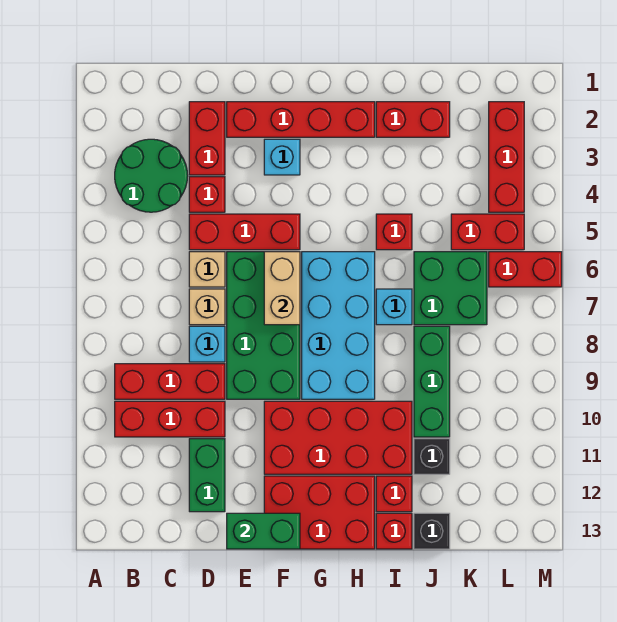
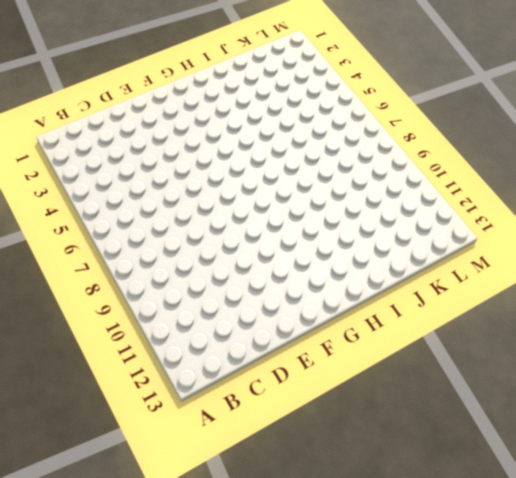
none -> green round brick B3:C4 level 1
none -> red brick B9:D9 level 1
none -> red brick B10:D10 level 1
none -> red brick D2:D3 level 1

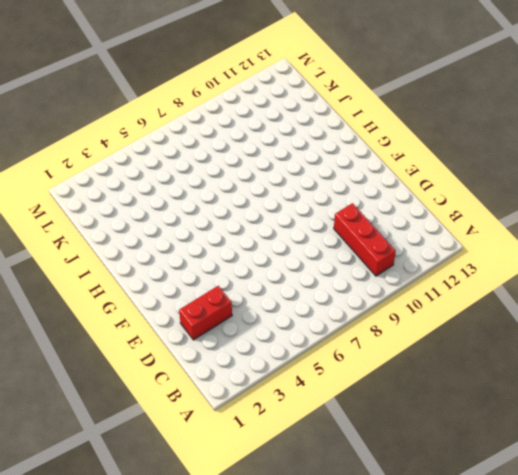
none -> green round brick B3:C4 level 1
none -> red brick B9:D9 level 1
none -> red brick D4 level 1
none -> red brick D5:F5 level 1

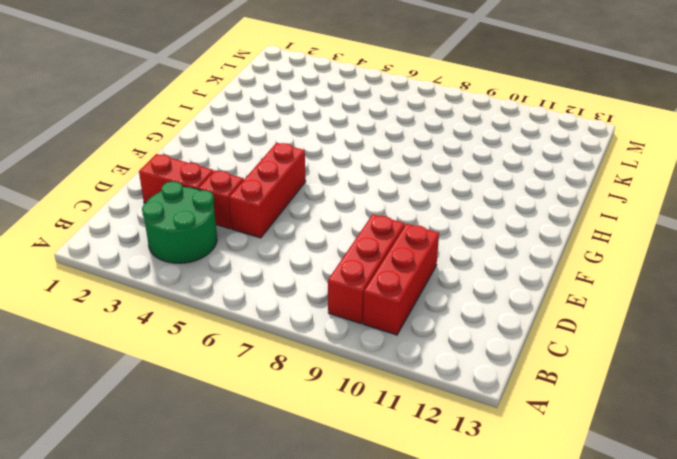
none -> tan brick D6 level 1
none -> tan brick D7 level 1
none -> cyan brick D8 level 1
none -> green brick D11:D12 level 1

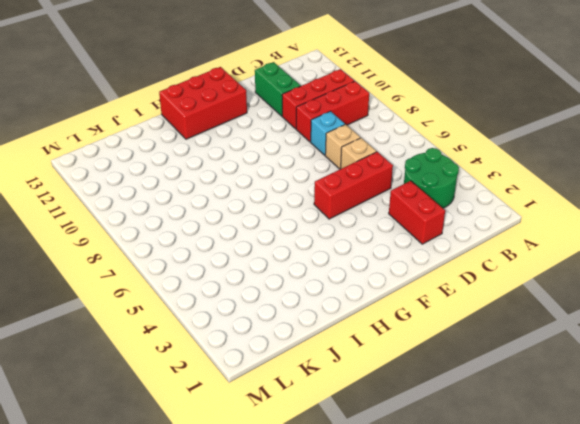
none -> red brick D4 level 1
none -> red brick E2:H2 level 1
none -> green brick E6:F9 level 1
none -> cyan brick F3 level 1

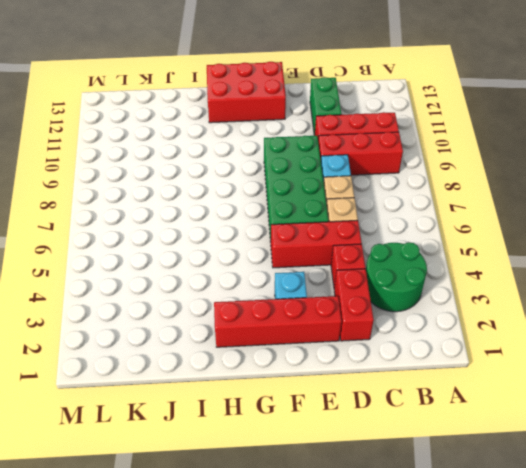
none -> red brick F10:I11 level 1
none -> cyan brick G6:H9 level 1
none -> red brick I2:J2 level 1
none -> red brick I5 level 1

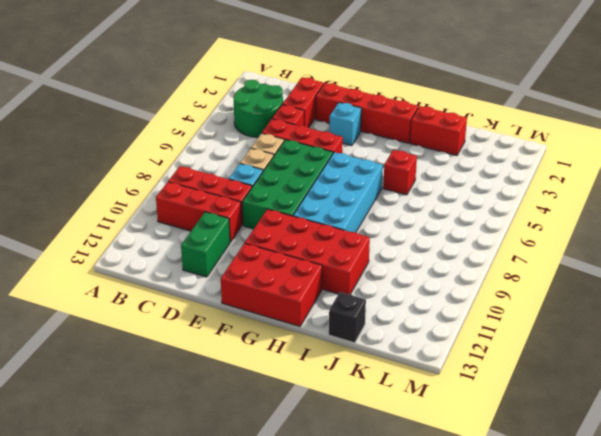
none -> cyan brick I7 level 1
none -> red brick I12 level 1
none -> red brick I13 level 1
none -> green brick J6:K7 level 1

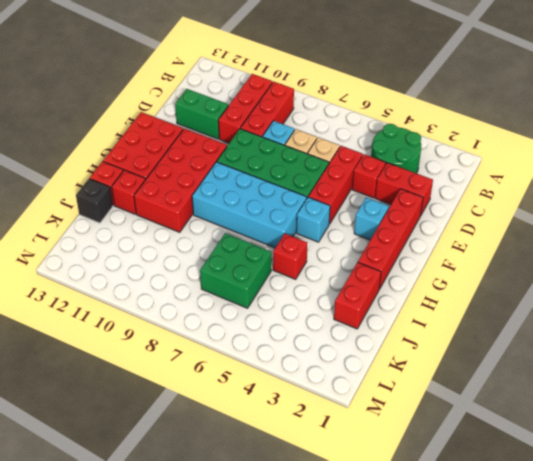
cyan brick G5 level 1 -> cyan brick I7 level 1
none -> green brick J8:J10 level 1
none -> black brick J11 level 1
none -> red brick K5:L5 level 1
none -> red brick L2:L4 level 1

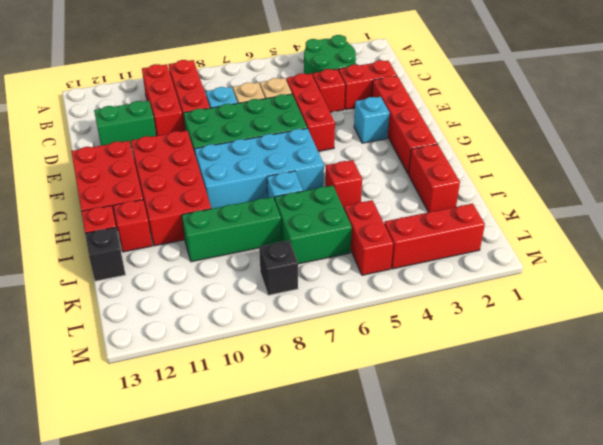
black brick L8 level 1 -> black brick J11 level 1
none -> red brick L6:M6 level 1
none -> green brick E13:F13 level 2
none -> tan brick F6:F7 level 2

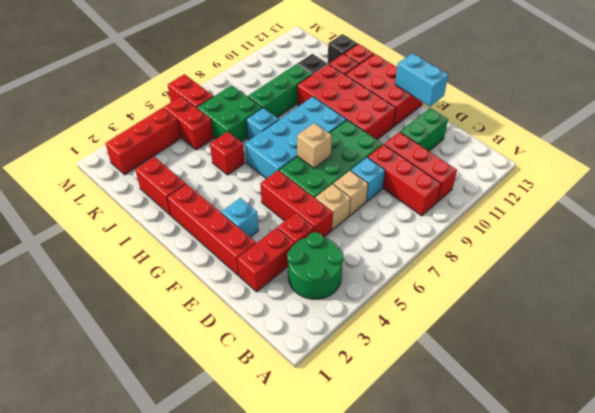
cyan brick E13:F13 level 2 -> green brick E13:F13 level 2
tan brick F7 level 2 -> tan brick F6:F7 level 2

